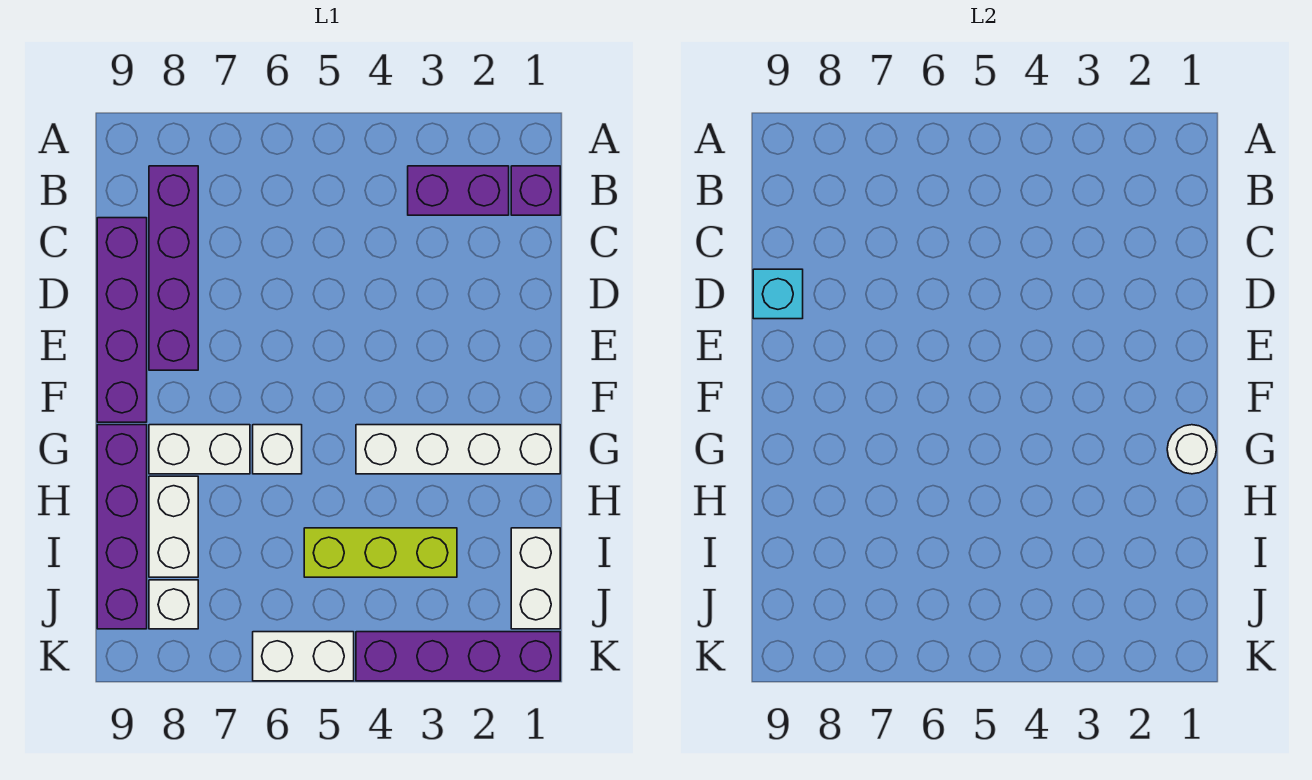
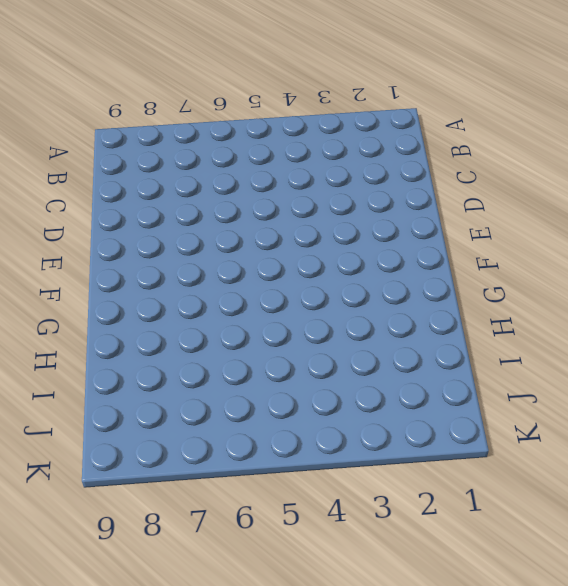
none -> purple brick B1 level 1
none -> purple brick B2:B3 level 1
none -> purple brick B8:E8 level 1

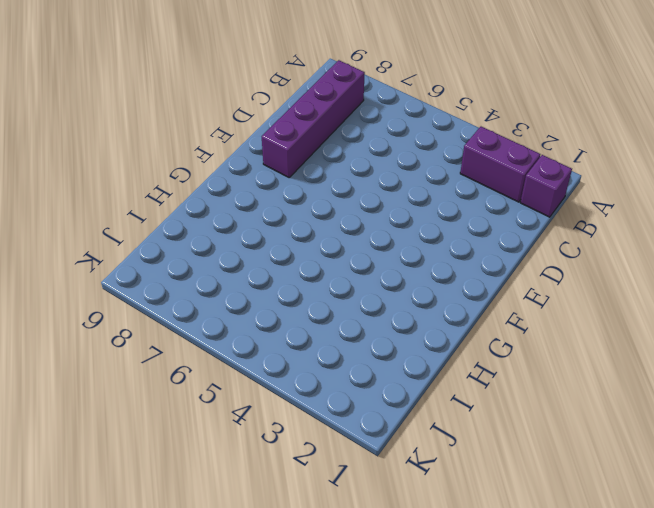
none -> purple brick C9:F9 level 1
none -> white brick G1:G4 level 1
none -> white brick G6 level 1

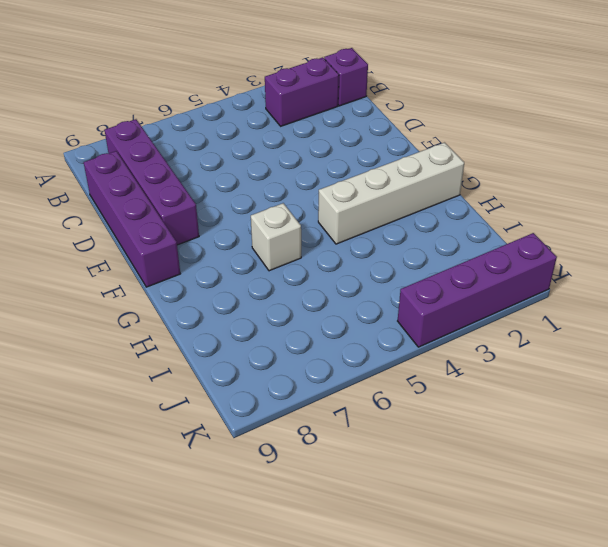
none -> white brick G7:G8 level 1
none -> purple brick G9:J9 level 1
none -> white brick H8:I8 level 1

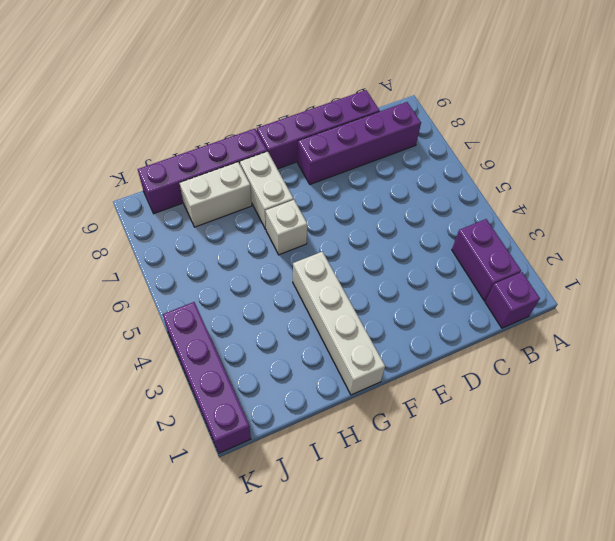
none -> white brick I1:J1 level 1
none -> lime brick I3:I5 level 1
none -> white brick J8 level 1

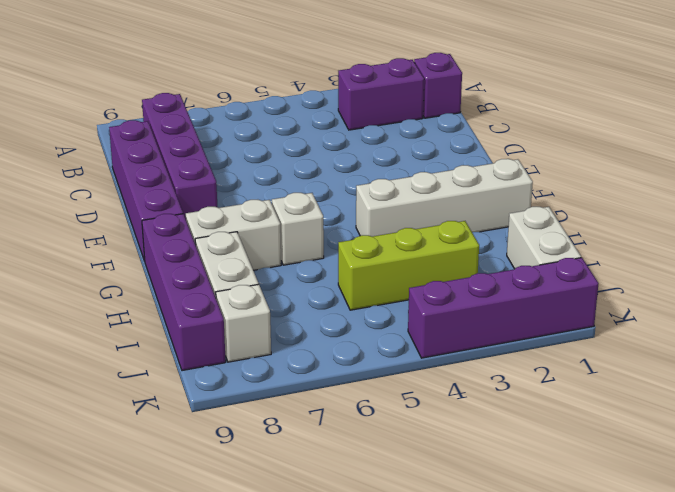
none -> white brick K5:K6 level 1
none -> cyan brick D9 level 2
none -> white round brick G1 level 2

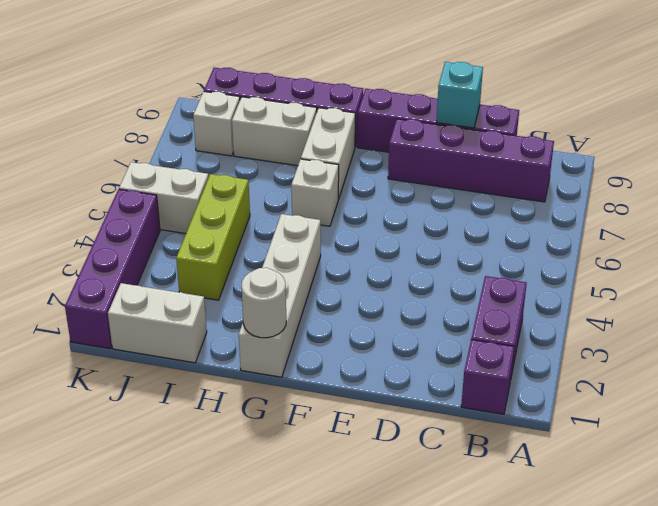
white brick J5:K5 level 1 -> white brick K5:K6 level 1

